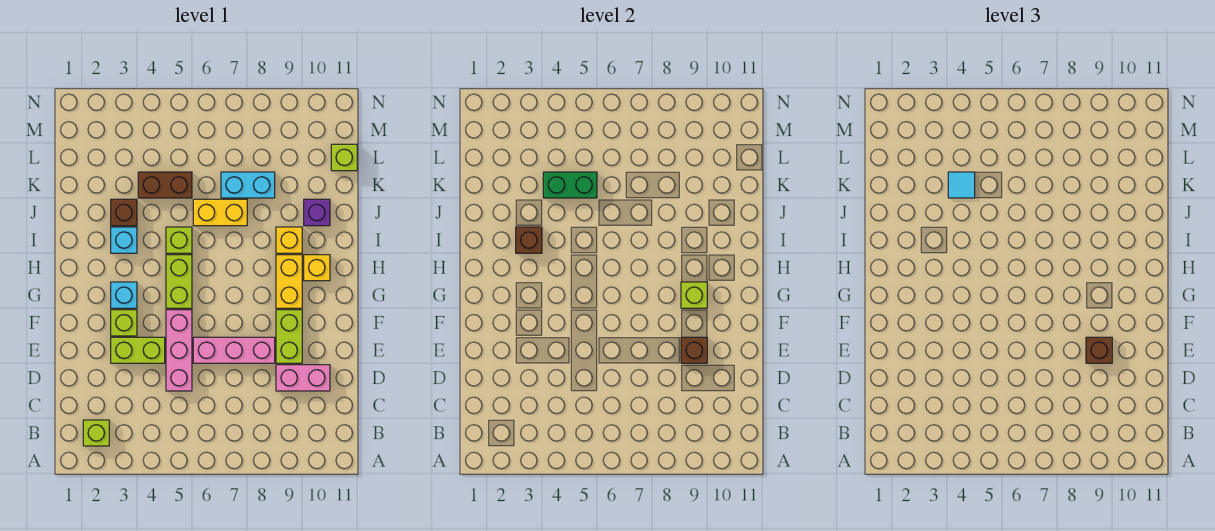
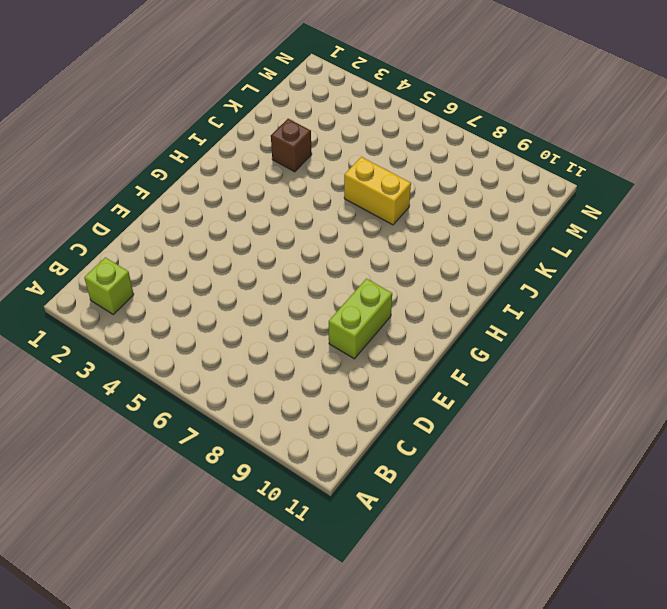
none -> pink brick D5:F5 level 1
none -> pink brick D9:D10 level 1
none -> lime brick E3:E4 level 1

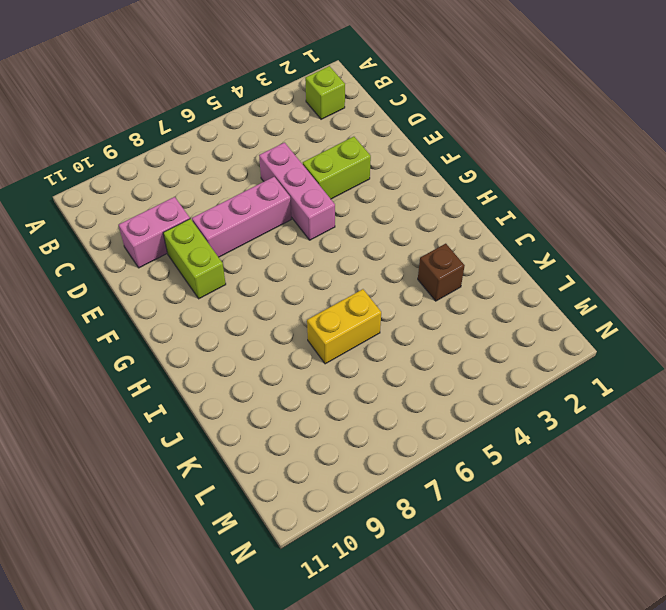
none -> lime brick F3 level 1
none -> cyan brick G3 level 1
none -> lime brick G5:H5 level 1

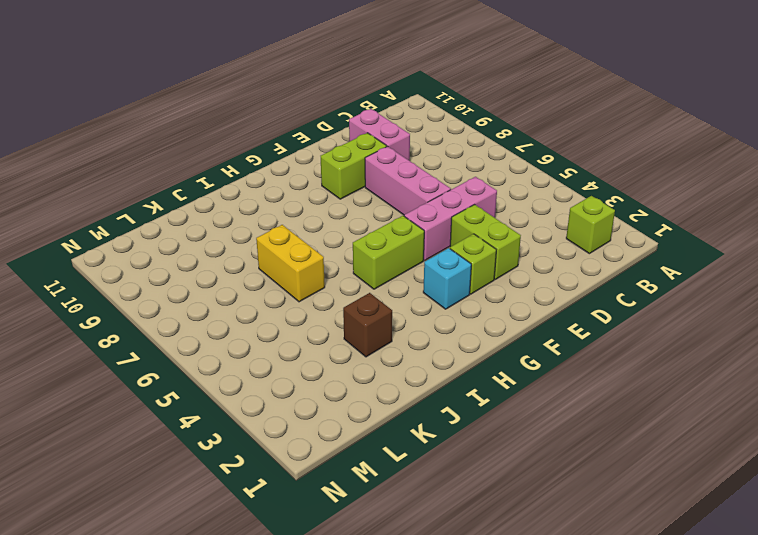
none -> yellow brick G9:H9 level 1
none -> yellow brick H10 level 1
none -> cyan brick I3 level 1

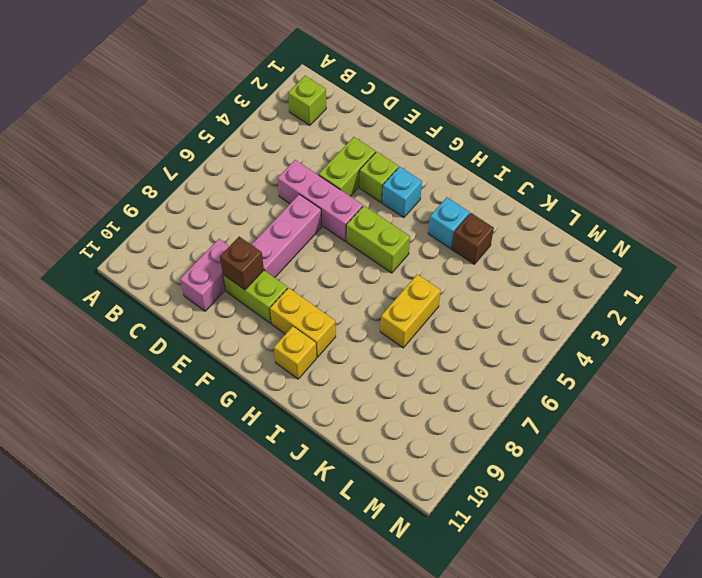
none -> lime brick I5 level 1
none -> yellow brick I9 level 1
none -> purple brick J10 level 1

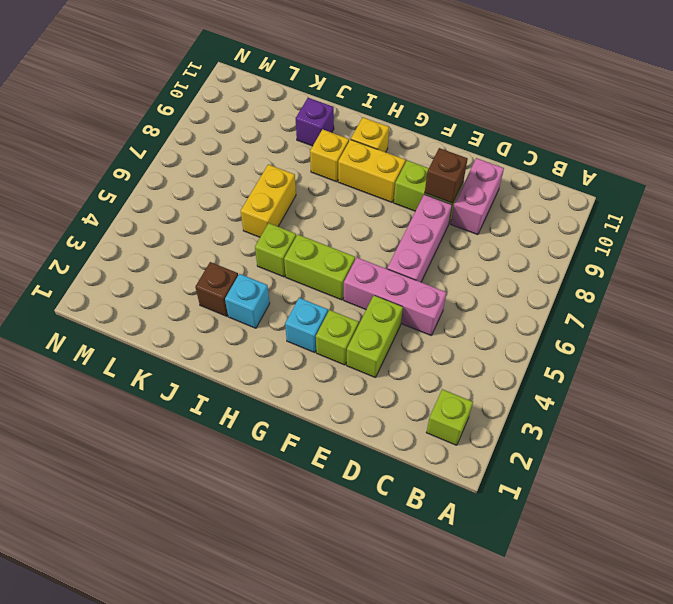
none -> brown brick K4:K5 level 1
none -> cyan brick K7:K8 level 1
none -> lime brick L11 level 1

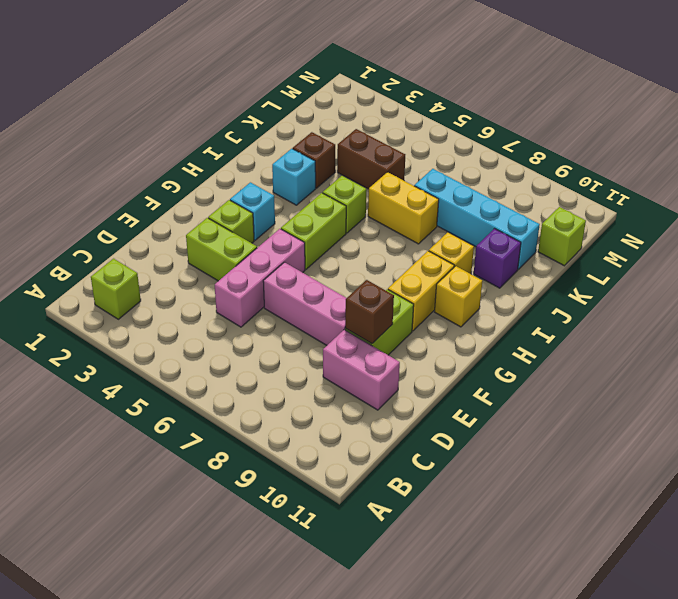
cyan brick K7:K10 level 1 -> cyan brick K7:K8 level 1
none -> lime brick G9 level 2
none -> brown brick I3 level 2
none -> green brick K4:K5 level 2

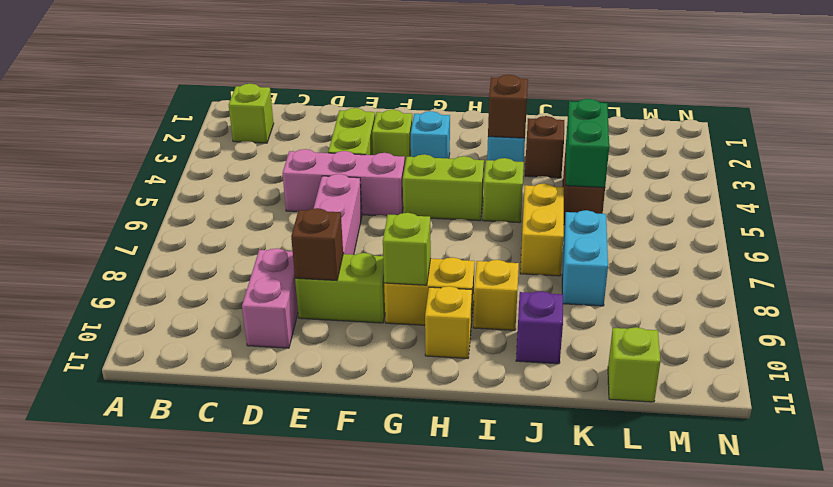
none -> brown brick E9 level 3
none -> cyan tile K4 level 3

